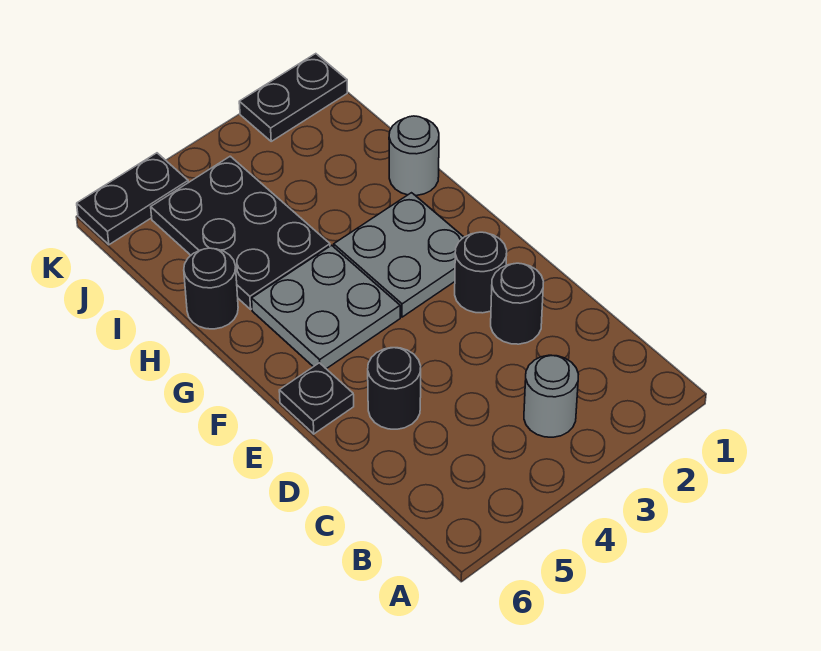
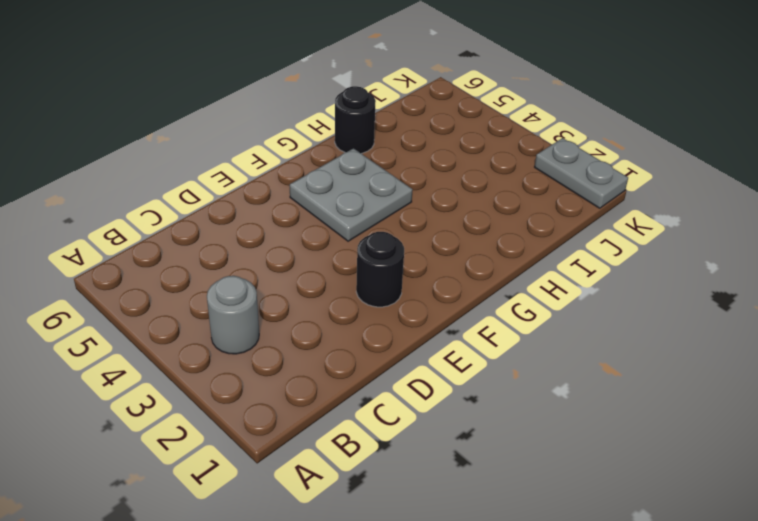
grey plate K1:K2 level 1 -> black plate K1:K2 level 1
none -> black round brick D2 level 1
none -> black round brick D5 level 1
none -> black plate E6 level 1

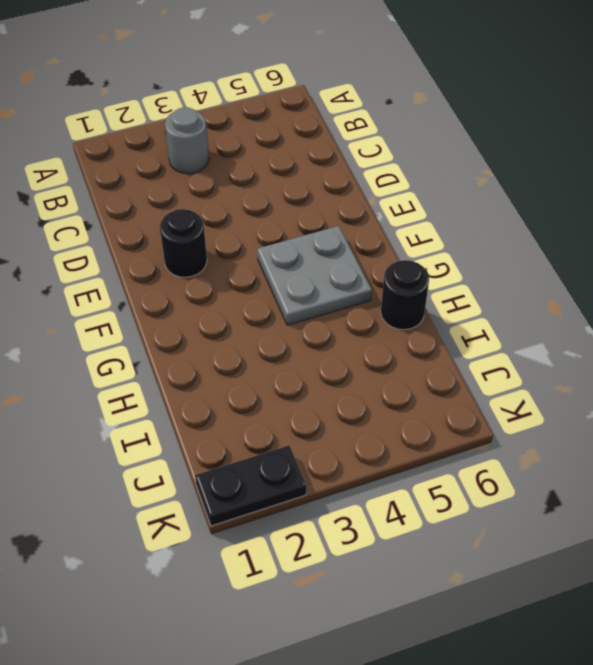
none -> black round brick D2 level 1
none -> black round brick D5 level 1
none -> black plate E6 level 1

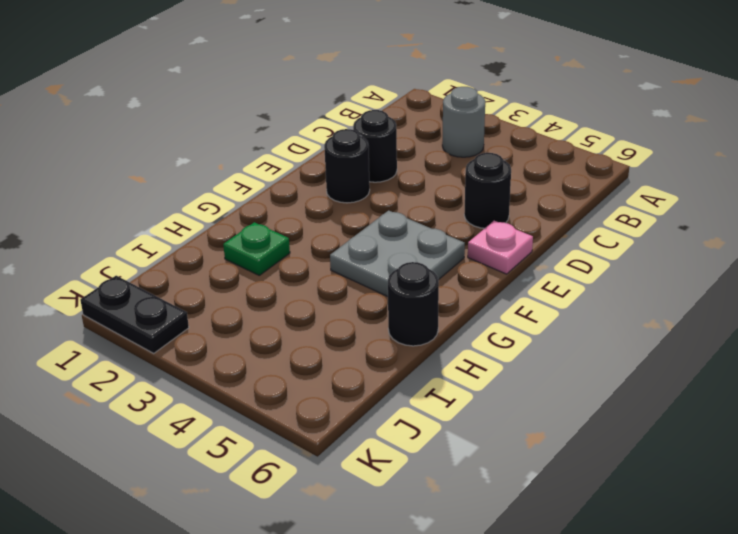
pink plate E6 level 1 -> black plate E6 level 1
green plate H2 level 1 -> none
none -> grey plate F2:G3 level 1
none -> grey round brick H1 level 1
none -> black plate H4:J5 level 1

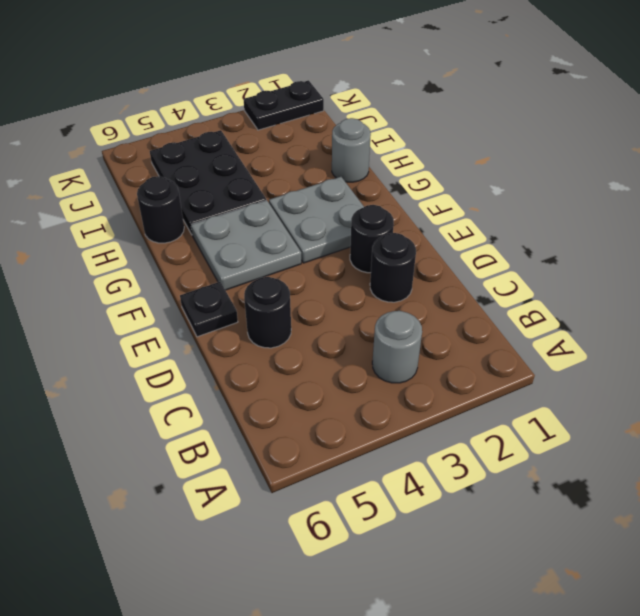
none -> black plate K5:K6 level 1

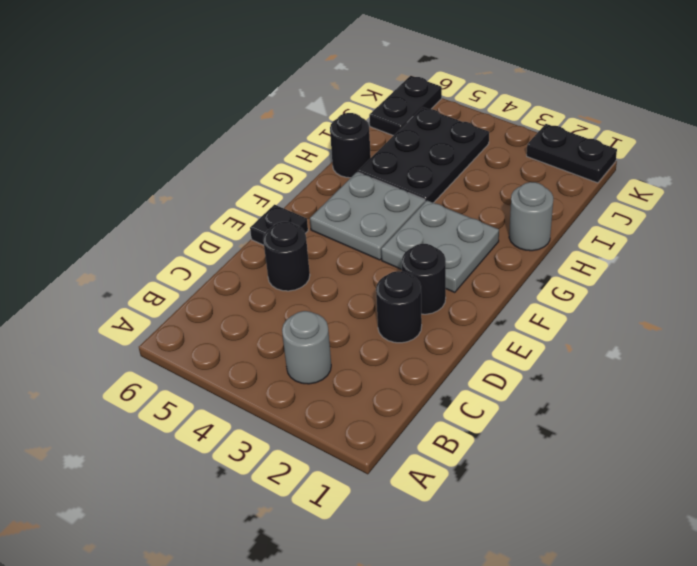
black plate J6:K6 level 1 -> black plate K5:K6 level 1

